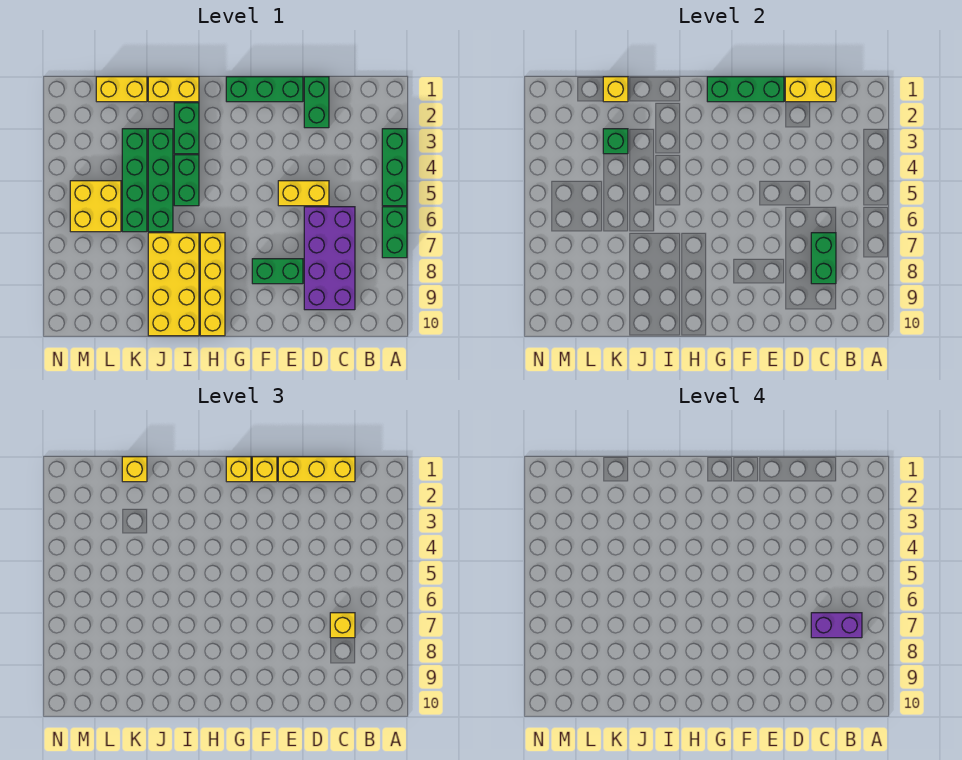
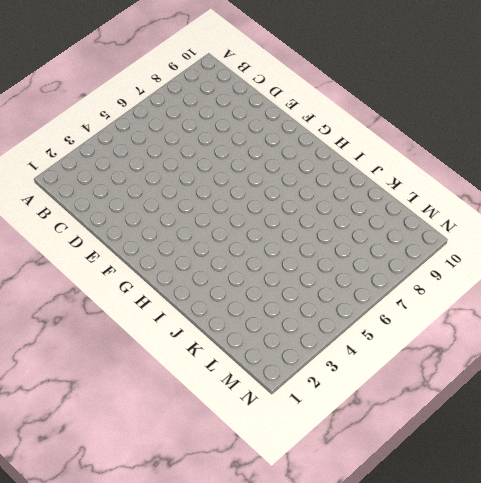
none -> green brick A3:A5 level 1
none -> green brick A6:A7 level 1
none -> purple brick C6:D9 level 1

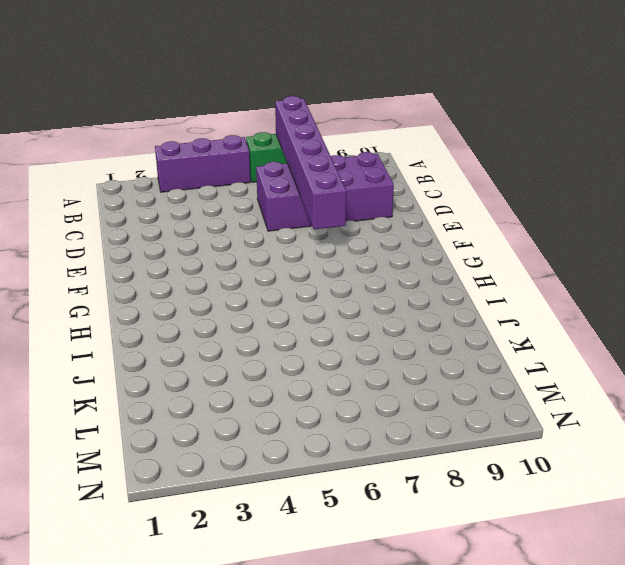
purple brick A3:A5 level 1 -> green brick A3:A5 level 1
purple brick A7:F7 level 2 -> green brick C7:C8 level 2
none -> green brick D1:D2 level 1
none -> yellow brick D5:E5 level 1
none -> green brick E1:G1 level 1

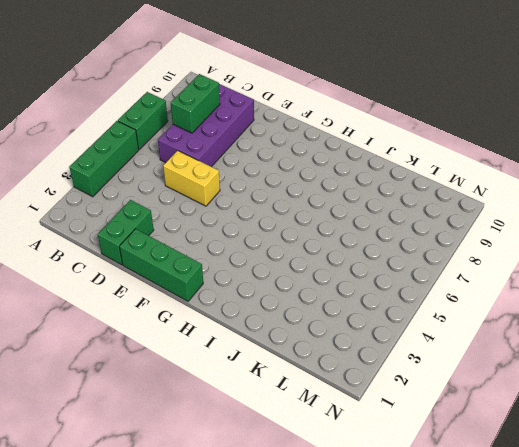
none -> green brick E8:F8 level 1
none -> yellow brick H7:H10 level 1
none -> yellow brick I1:J1 level 1

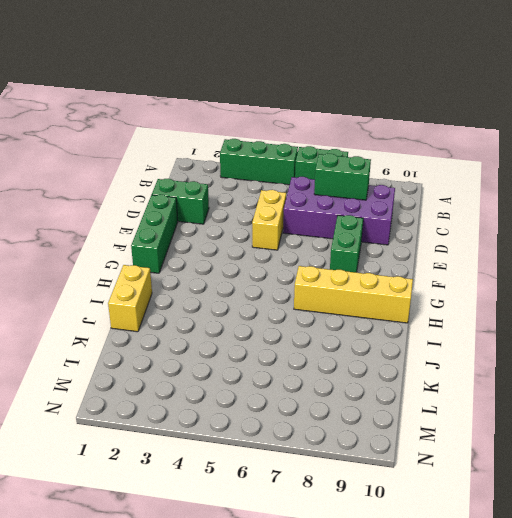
none -> green brick I2:I3 level 1
none -> green brick I4:I5 level 1
none -> yellow brick I7:J10 level 1

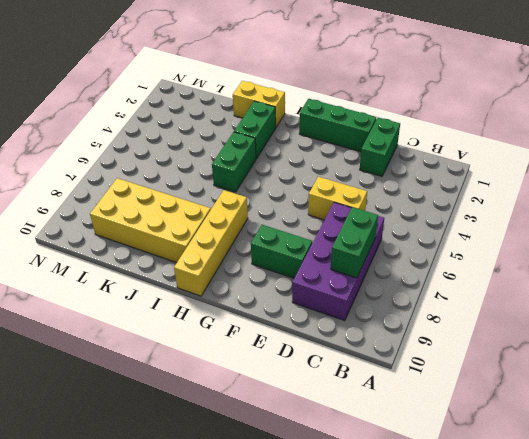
yellow brick I8:L9 level 1 -> yellow brick I7:J10 level 1
none -> green brick A3:A5 level 1
none -> green brick A6:A7 level 1
none -> green brick J3:J6 level 1

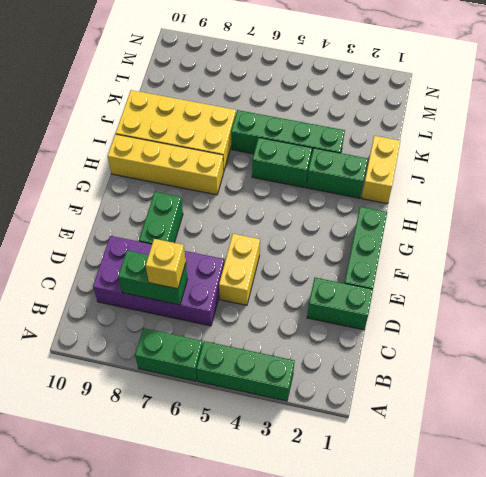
none -> yellow brick K1:L1 level 1
none -> green brick K3:K6 level 1
none -> yellow brick L5:M6 level 1

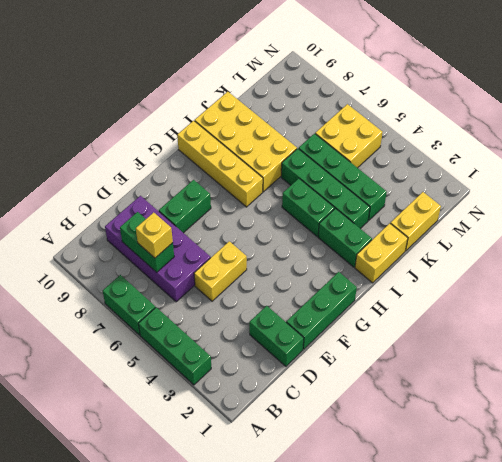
none -> yellow brick C1:D1 level 2
none -> green brick E1:G1 level 2
none -> yellow brick K1 level 2

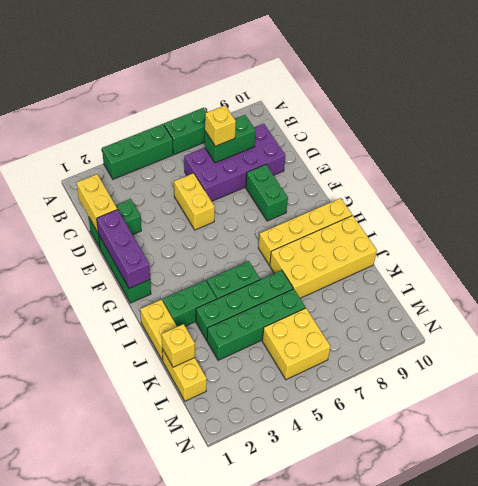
purple brick E1:G1 level 2 -> green brick E1:G1 level 2
none -> green brick K3 level 2
none -> yellow brick C1:E1 level 3
none -> yellow brick F1 level 3

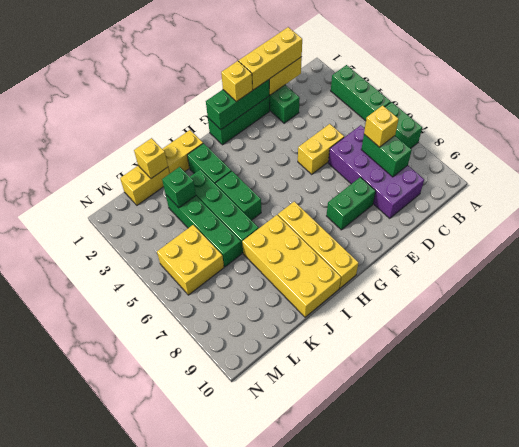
none -> yellow brick G1 level 3
none -> yellow brick K1 level 3
none -> purple brick B7:C7 level 4

